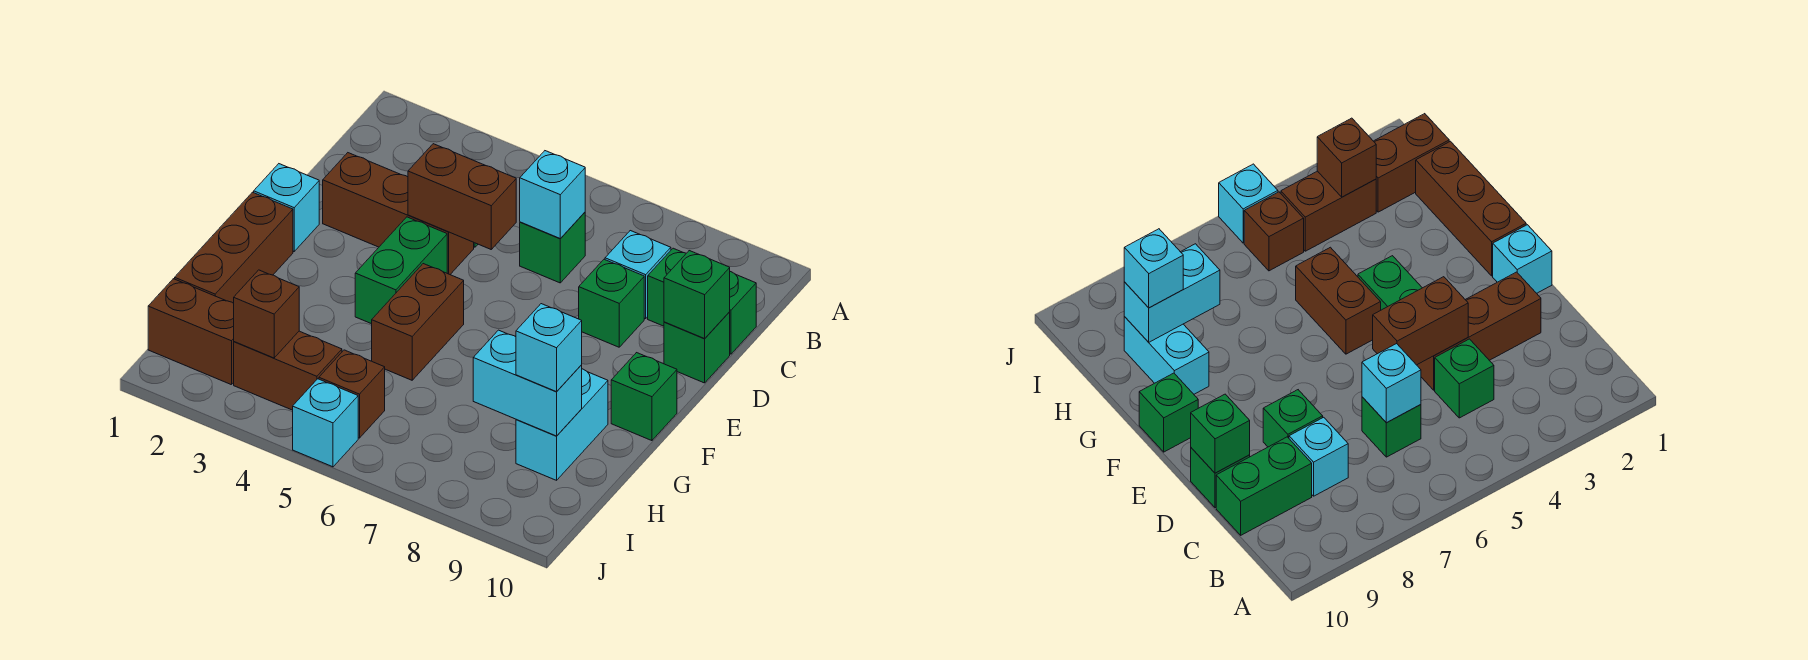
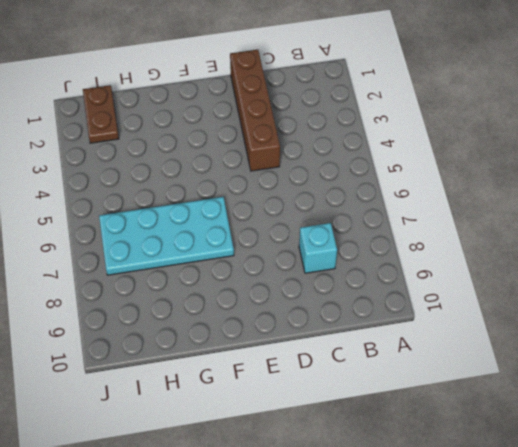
brown brick D1:D4 level 1 -> brown brick D2:D4 level 1
cyan plate F6:I7 level 1 -> none
brown plate I1:I2 level 1 -> brown brick I1:I2 level 1
none -> green brick C4 level 1
none -> green brick C6 level 1
none -> green brick C9:C10 level 1

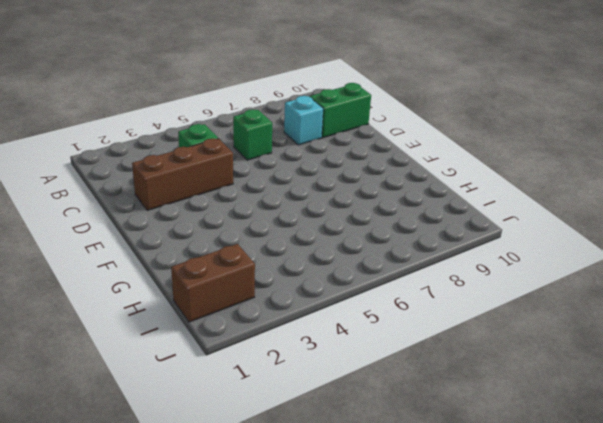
none -> green brick D8 level 1
none -> green brick D10 level 1
none -> cyan brick E1 level 1

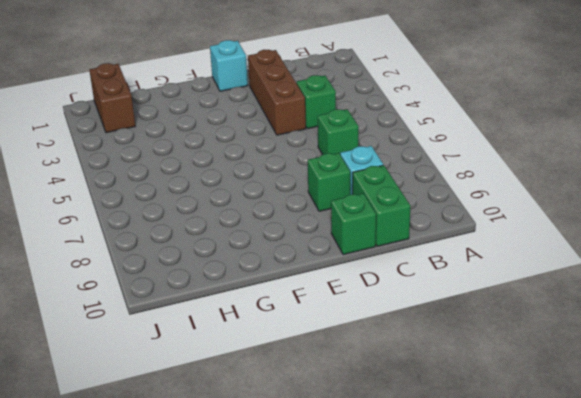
none -> green brick E4:F4 level 1
none -> brown brick F1:H1 level 1
none -> brown brick F5:G5 level 1

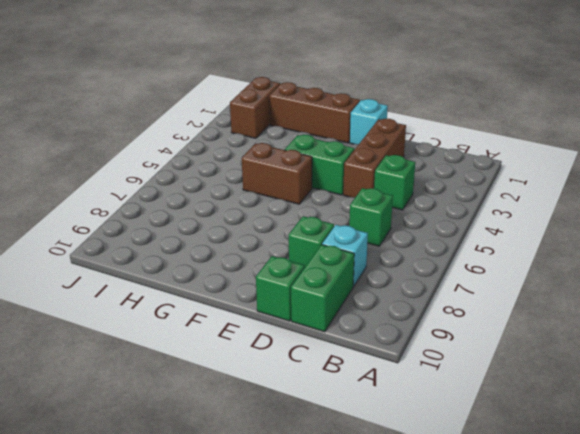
none -> green brick F10 level 1
none -> cyan brick G9:H9 level 1
none -> brown brick I3:I4 level 1

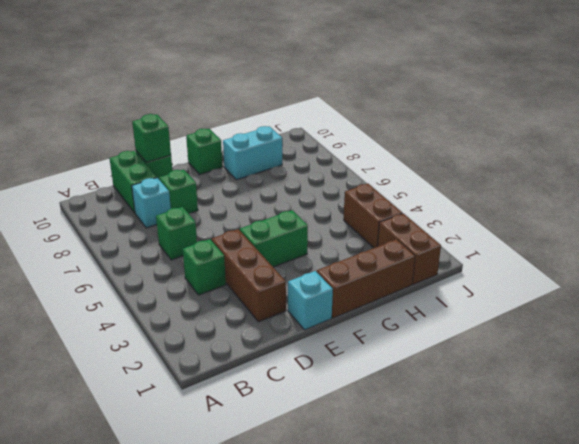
none -> brown brick F5:G5 level 1
none -> brown brick I5 level 1
none -> cyan brick J5 level 1

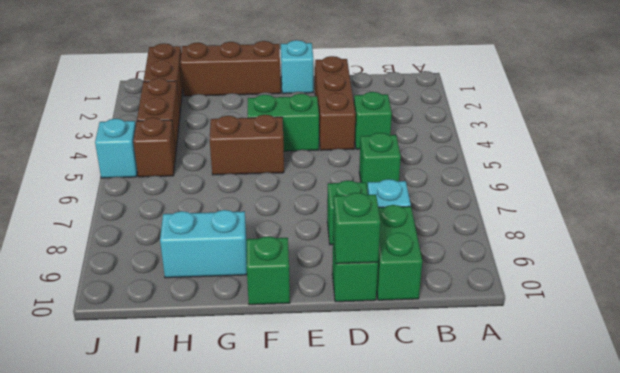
none -> cyan brick C6 level 2
none -> brown brick D4:D5 level 2
none -> cyan brick H8:H9 level 2

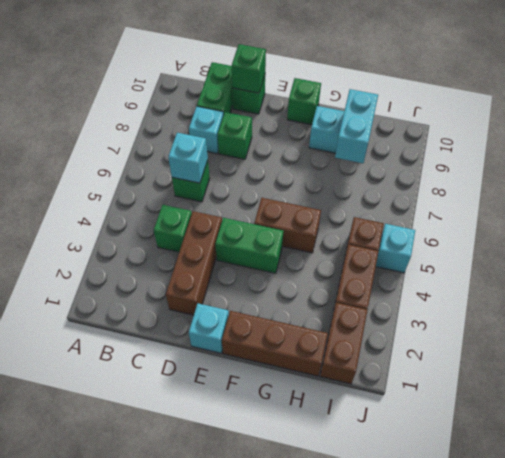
none -> brown brick D4:D5 level 2
none -> brown brick I3 level 2
none -> cyan brick H9 level 3

